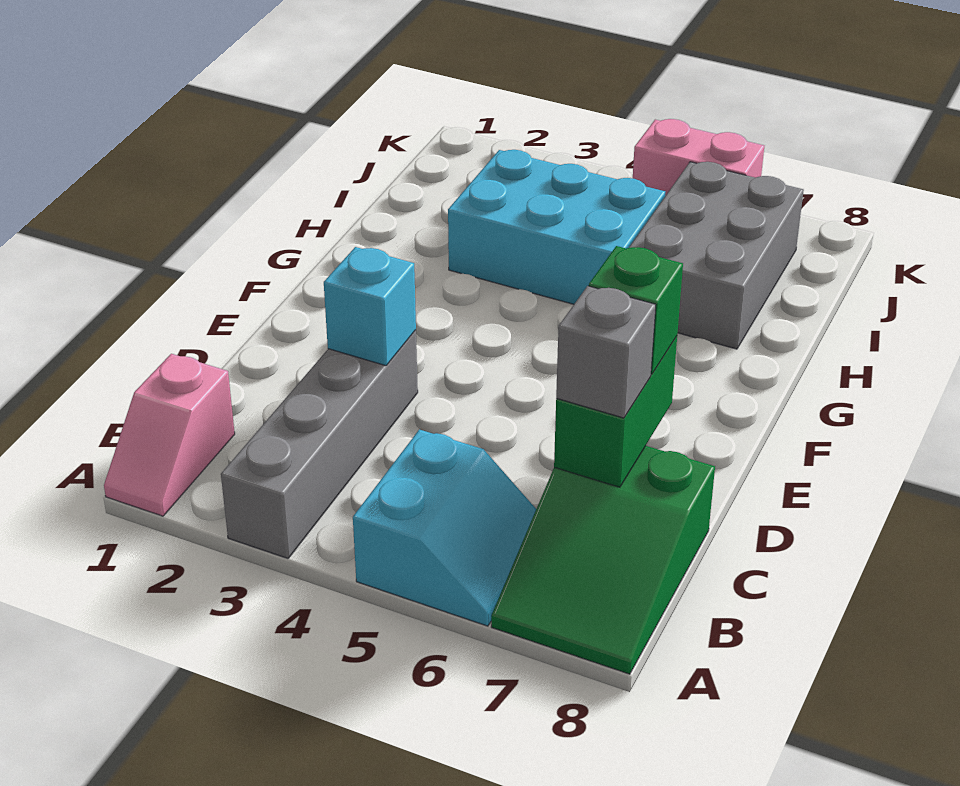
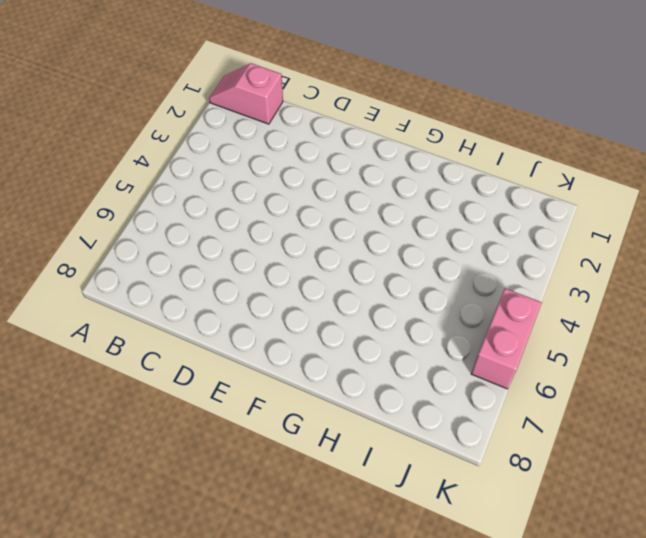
none -> grey brick A3:D3 level 1
none -> cyan slope A5:B6 level 1 top 5

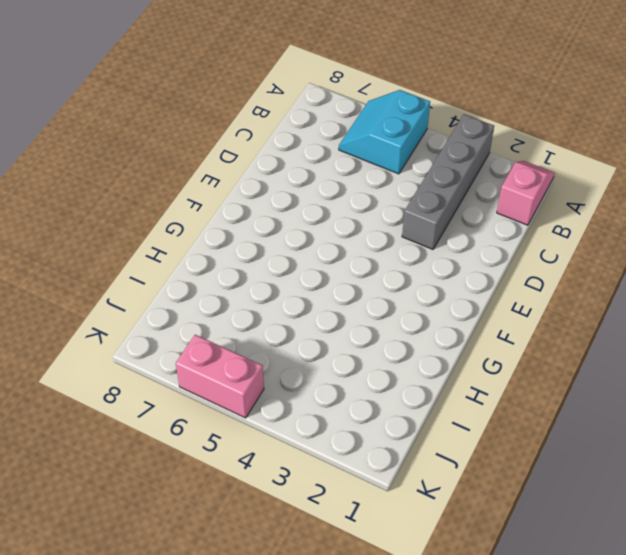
none -> green slope A7:C8 level 1 top C
none -> cyan brick H3:I5 level 1

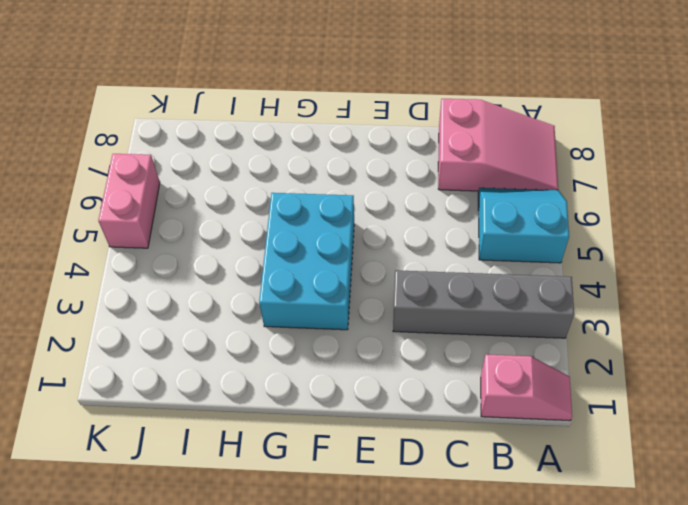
pink slope A7:C8 level 1 top C -> green slope A7:C8 level 1 top C
cyan brick F3:G5 level 1 -> cyan brick H3:I5 level 1
none -> grey brick H6:J7 level 1
none -> green brick C7:D7 level 2

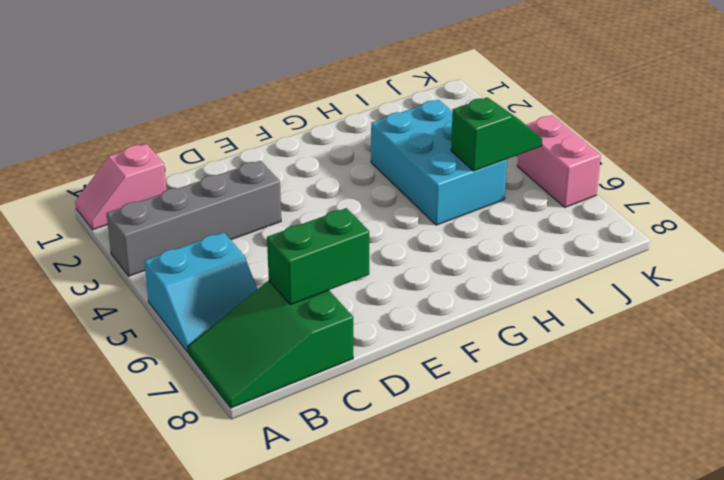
green slope I5:J5 level 2 top I -> none
none -> grey brick H6:J7 level 1
none -> cyan brick D3 level 2

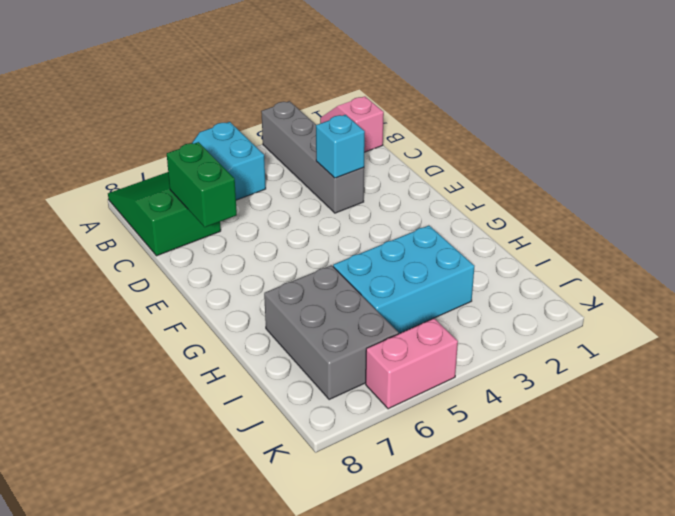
none -> grey brick C7 level 3
none -> green brick D7 level 3

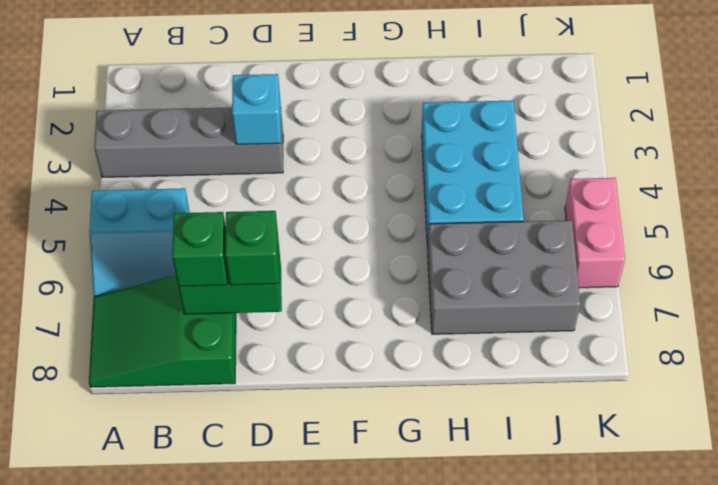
green brick C7 level 3 -> grey brick C7 level 3
none -> pink slope A1:B1 level 1 top B

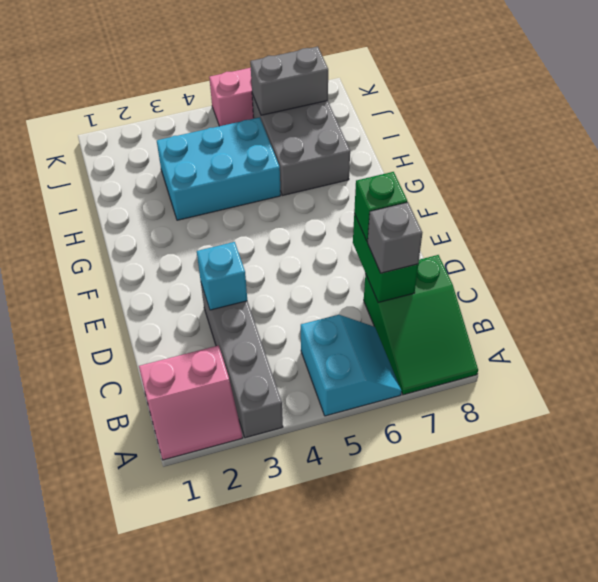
pink slope A1:B2 level 1 top B -> pink slope A1:B1 level 1 top B
grey brick J6:J7 level 2 -> none

